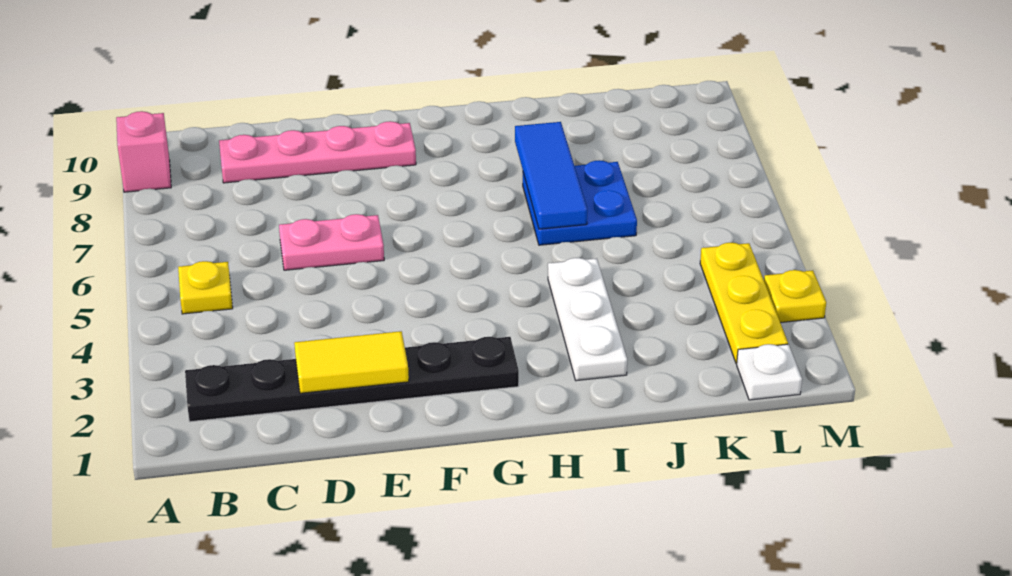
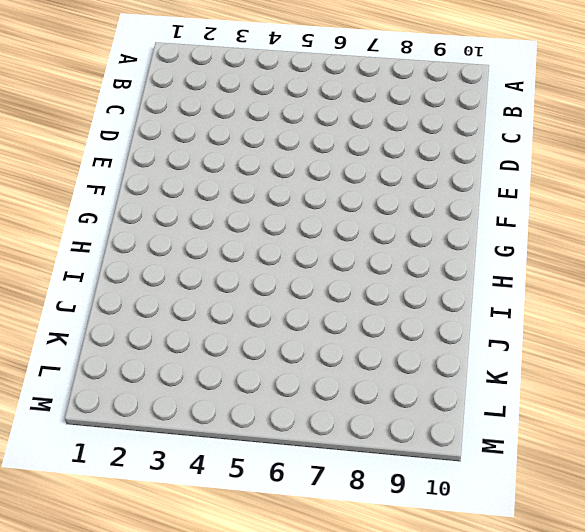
none -> pink brick A9 level 1
none -> black plate B2:G2 level 1
none -> yellow plate B5 level 1

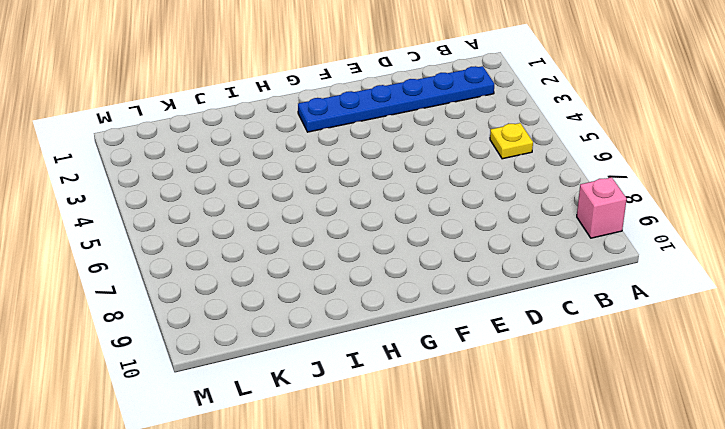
blue plate B2:G2 level 1 -> black plate B2:G2 level 1
none -> pink plate C9:F9 level 1
none -> pink plate D6:E6 level 1
none -> white plate I2:I4 level 1

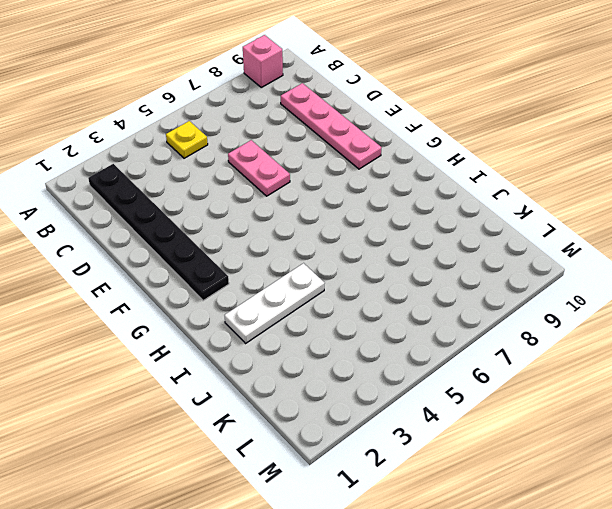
none -> blue plate I6:J7 level 1
none -> white plate L1 level 1
none -> yellow plate L2:L4 level 1

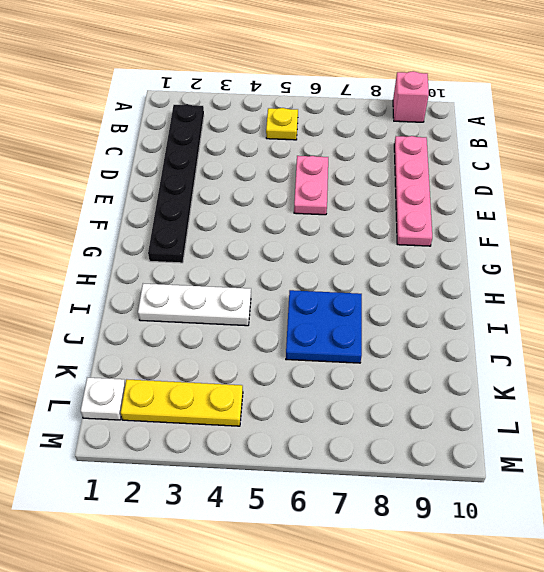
none -> yellow plate M3 level 1
none -> yellow tile D2:E2 level 2
none -> blue tile I6:I8 level 2

